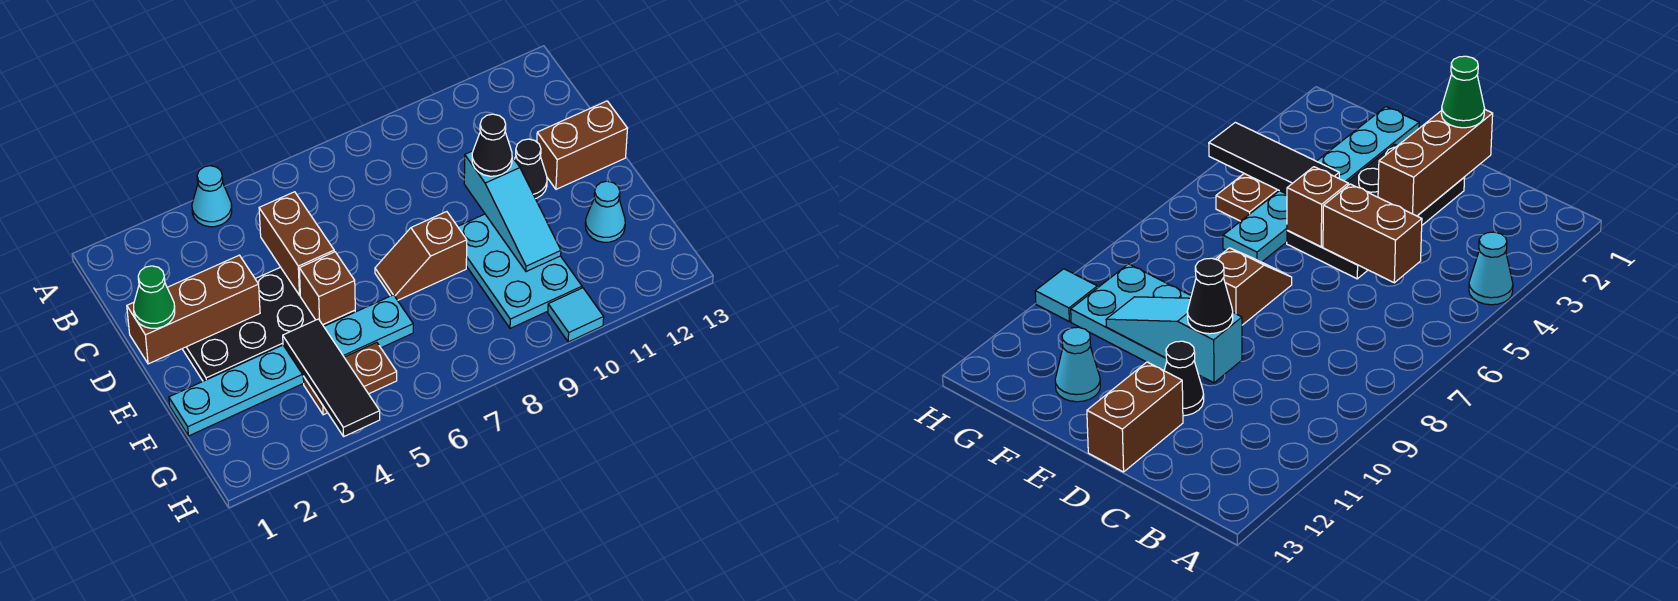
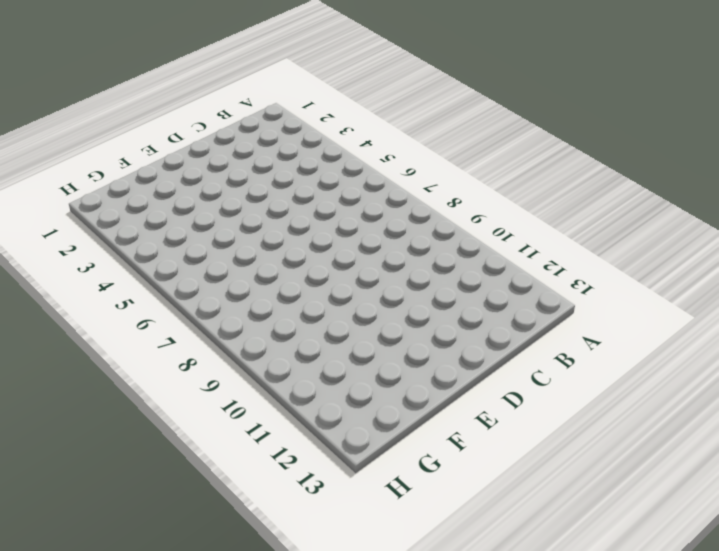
none -> cyan cone A4 level 1
none -> black plate D2:E5 level 1
none -> black cone D11 level 1

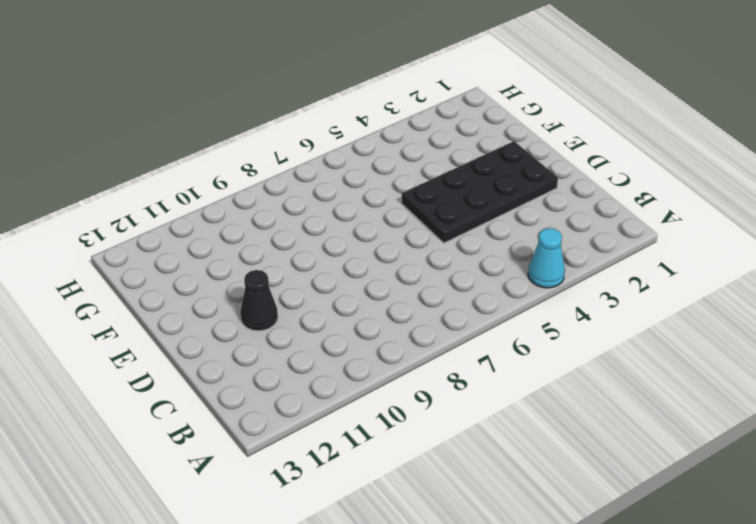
none -> brown brick D12:D13 level 1
none -> brown slope E7:E8 level 1 top 8
none -> cyan plate E9:G10 level 1

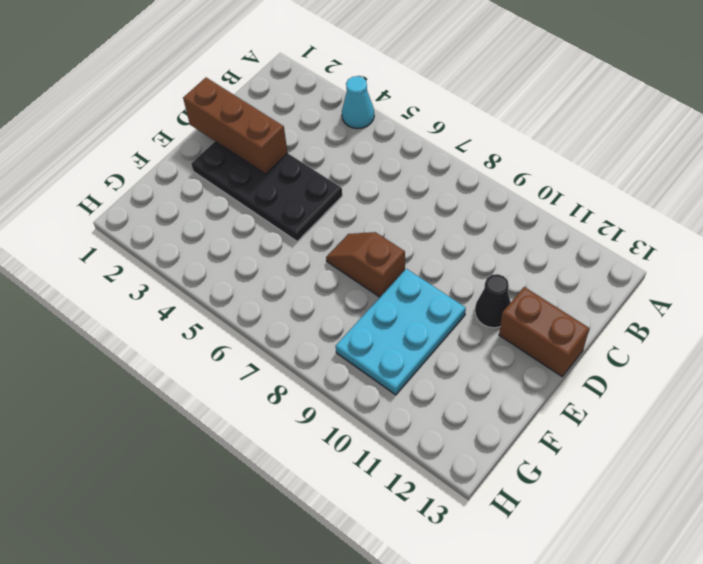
none -> cyan plate F1:F6 level 1
none -> cyan cone F12 level 1
none -> brown plate G4:G5 level 1

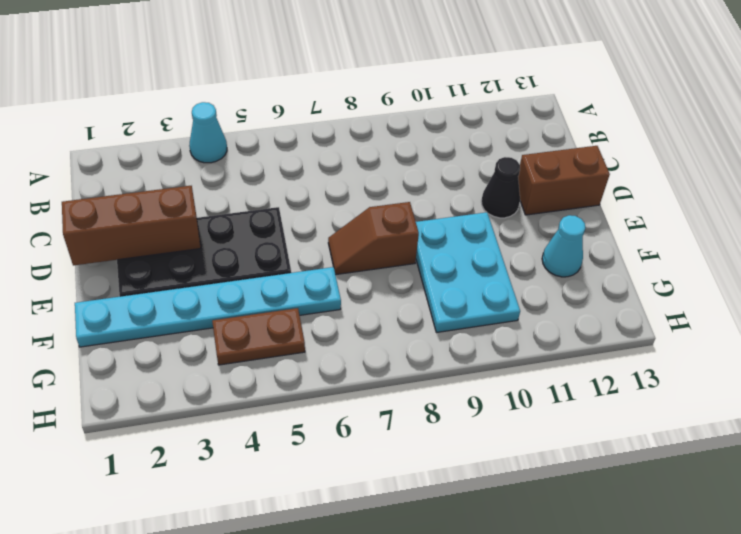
none -> cyan tile H10 level 1
none -> brown brick C5:D5 level 2
none -> cyan slope D10:F10 level 2 top D

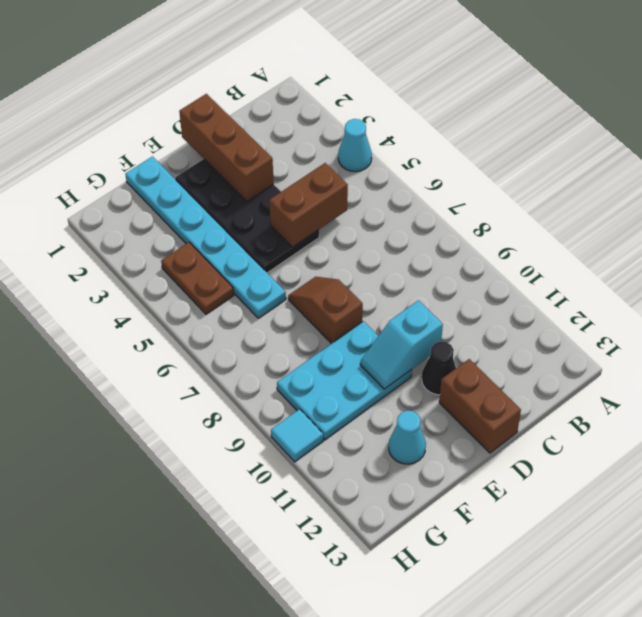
cyan slope D10:E10 level 2 top D -> cyan slope D10:F10 level 2 top D
none -> brown brick E5 level 2
none -> black tile F4:H4 level 2
none -> green cone D1 level 3

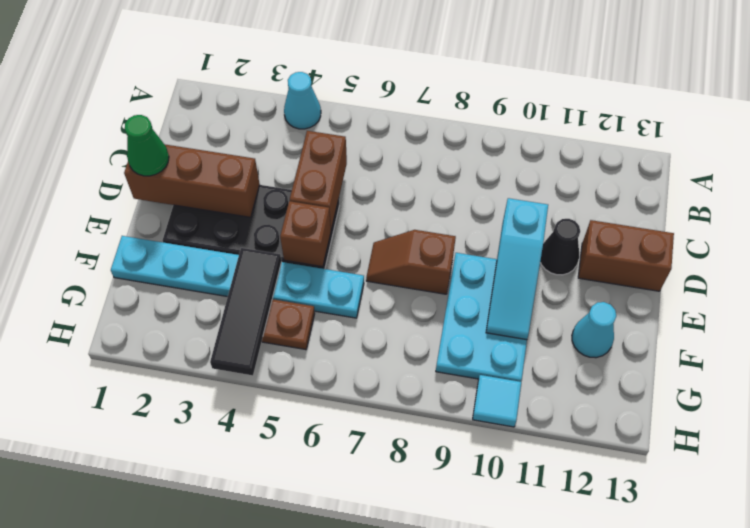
none -> black cone D10 level 3

